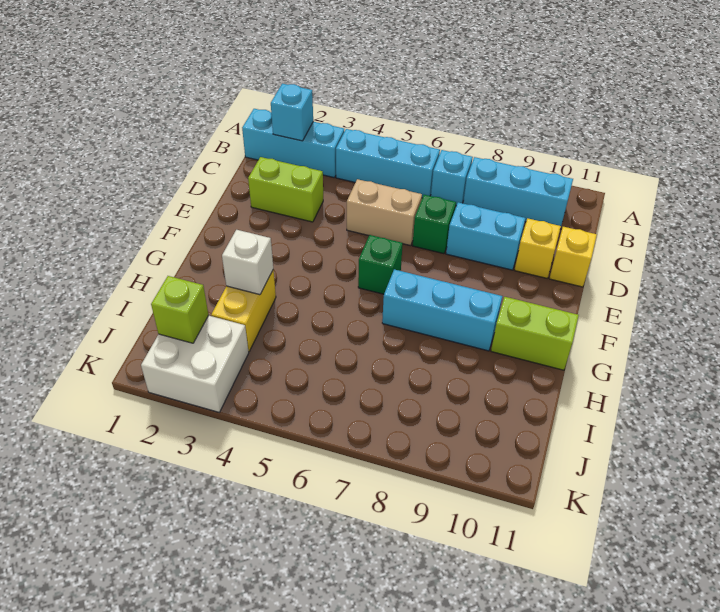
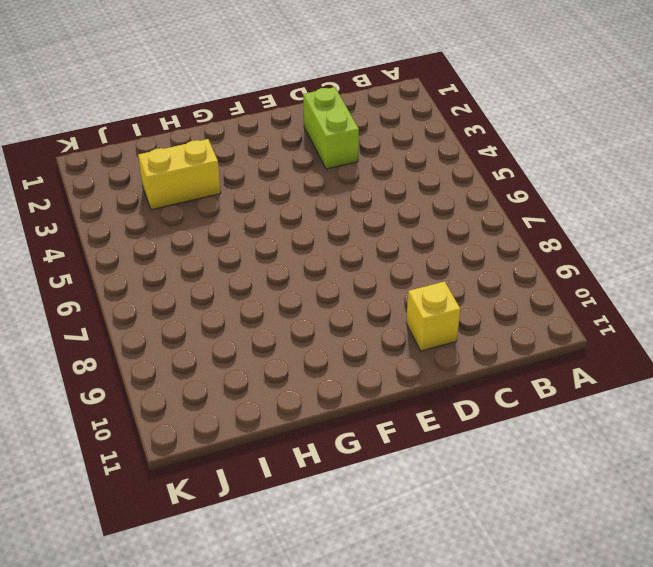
none -> cyan brick B1:B3 level 1
none -> cyan brick B4:B6 level 1
none -> cyan brick B7 level 1

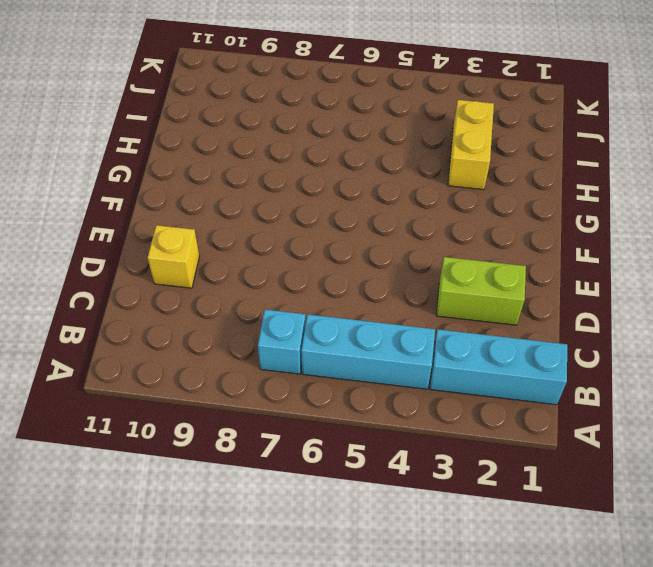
none -> cyan brick B8:B10 level 1
none -> tan brick D5:D6 level 1
none -> green brick D7 level 1

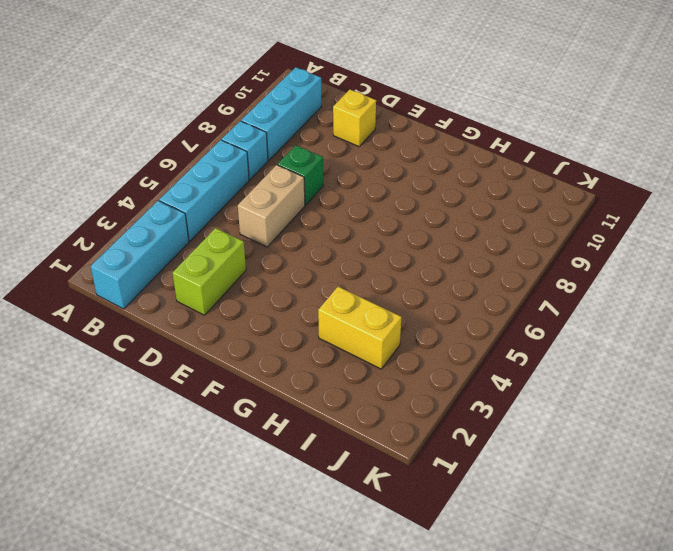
none -> cyan brick D8:D9 level 1
none -> yellow brick D11 level 1
none -> green brick F6 level 1

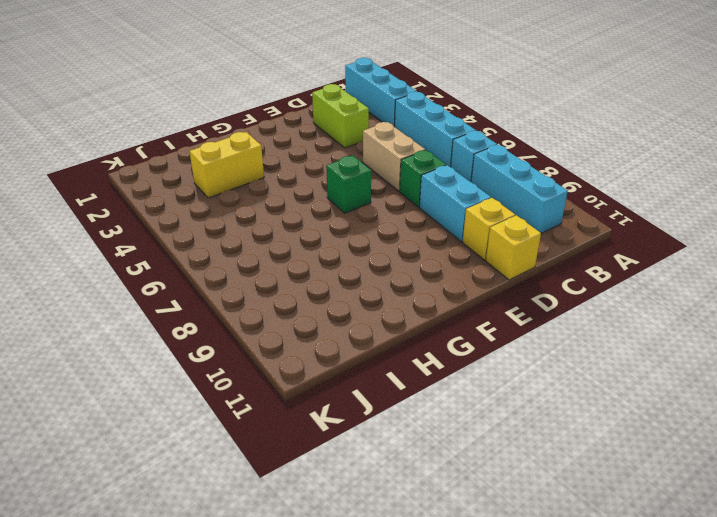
none -> cyan brick G7:G9 level 1
none -> lime brick G10:G11 level 1
none -> white brick J2:K3 level 1

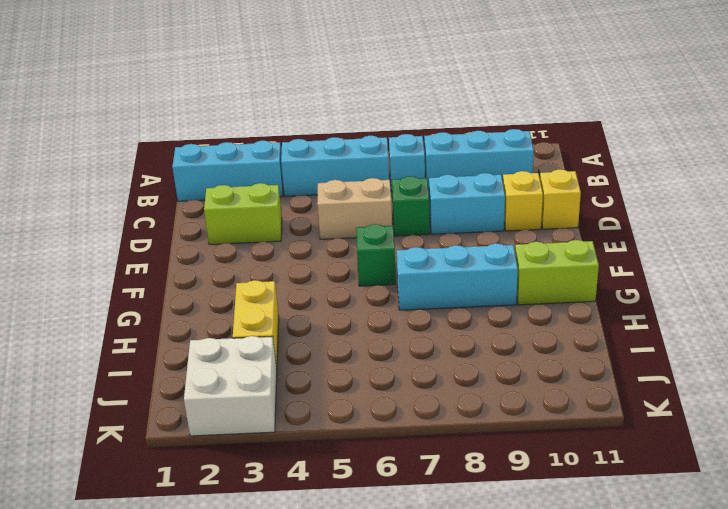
none -> cyan brick B2 level 2
none -> white brick H3 level 2
none -> lime brick J2 level 2

